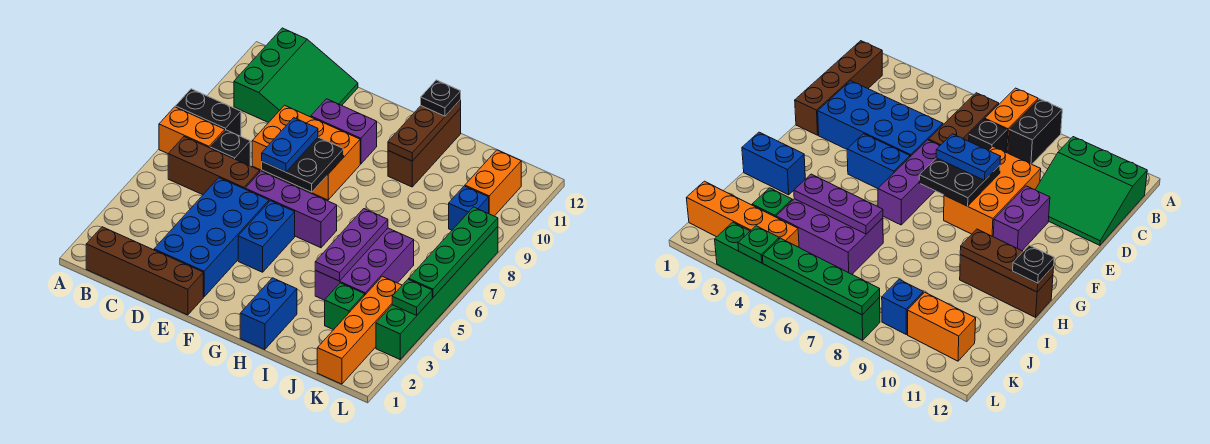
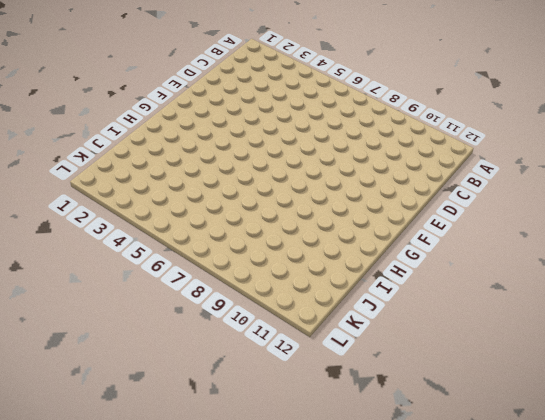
none -> orange brick A7:B7 level 1
none -> black brick A8:B8 level 1
none -> brown brick B1:E1 level 1

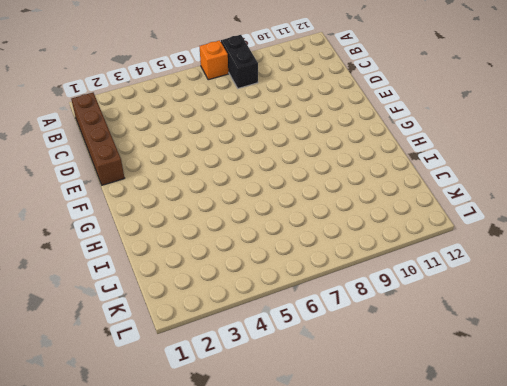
orange brick A7 level 1 -> orange brick A7:B7 level 1
none -> brown brick B6:D6 level 1
none -> green slope B10:D12 level 1 top B
none -> black brick C7 level 1

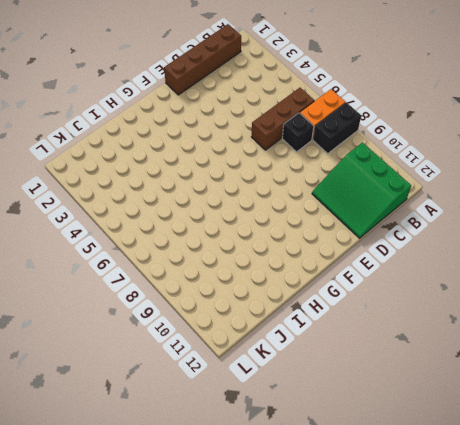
none -> blue brick D2:E5 level 1
none -> orange brick D8:F9 level 1
none -> purple brick E6:G6 level 1

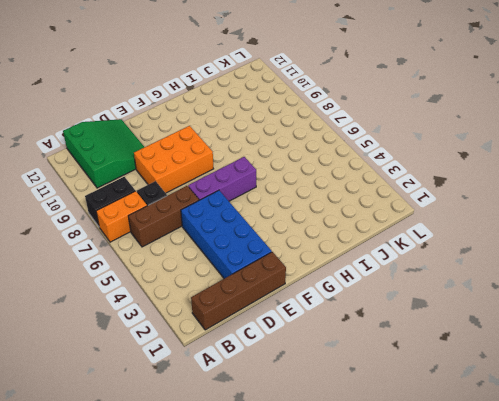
none -> purple brick E10:F10 level 1
none -> blue brick F4:F5 level 1
none -> blue brick H1:H2 level 1

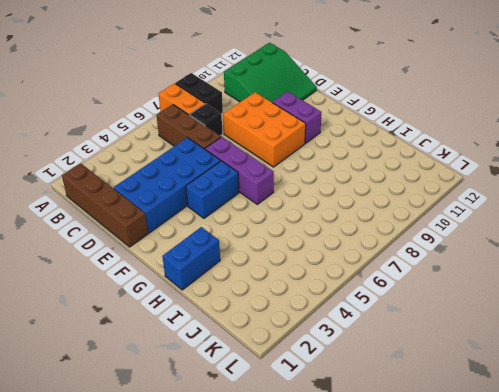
none -> brown brick H10:H12 level 1
none -> purple brick I4:J6 level 1
none -> green brick J3 level 1

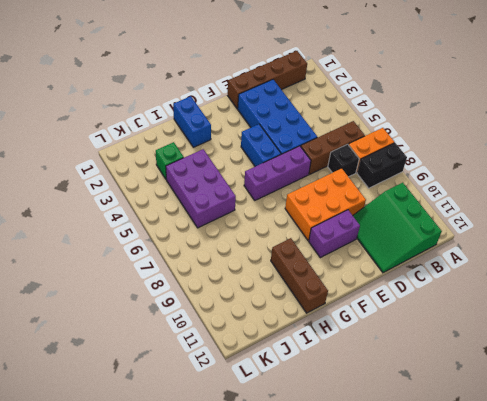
none -> orange brick K1:K4 level 1
none -> blue brick K9 level 1
none -> orange brick K10:K11 level 1

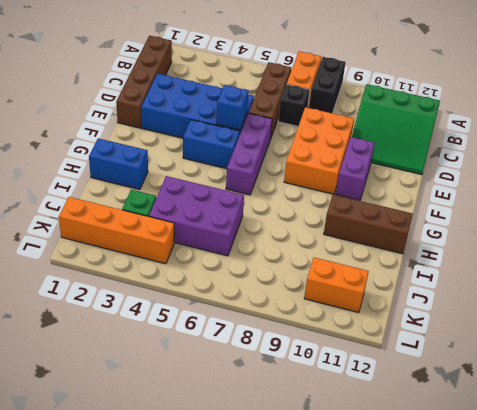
blue brick E5 level 2 -> blue brick K9 level 1
none -> green brick L3:L8 level 1
none -> black plate E7:F8 level 2
none -> brown plate H10:H12 level 2

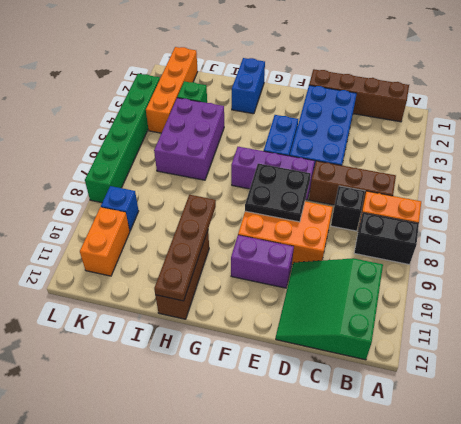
brown plate H9:H12 level 2 -> brown plate H10:H12 level 2
none -> purple plate I4:I6 level 2
none -> green plate L4 level 2
none -> green plate L5:L8 level 2

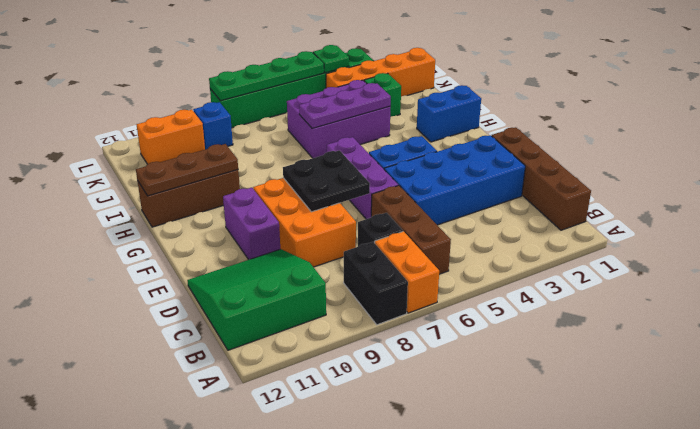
none -> blue plate E7:E8 level 3
none -> black plate H12 level 3

